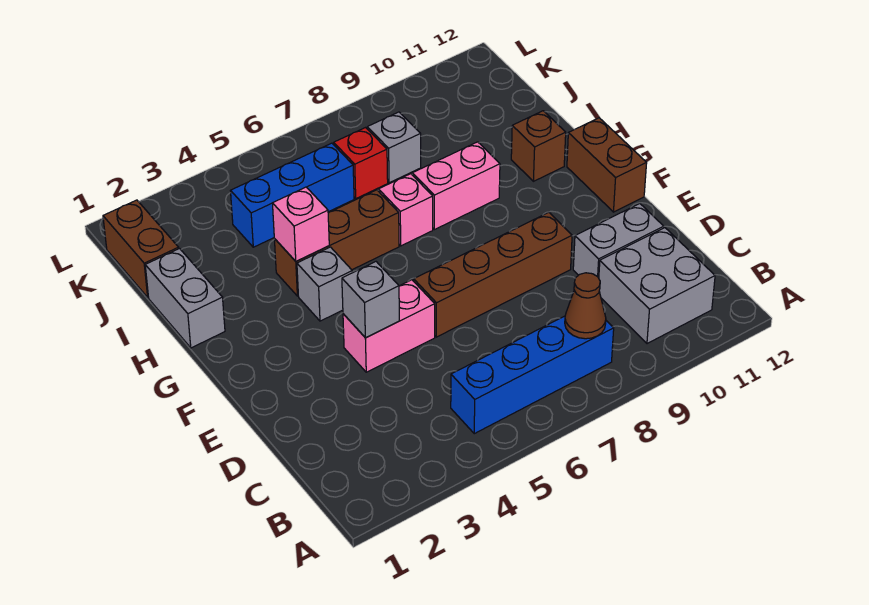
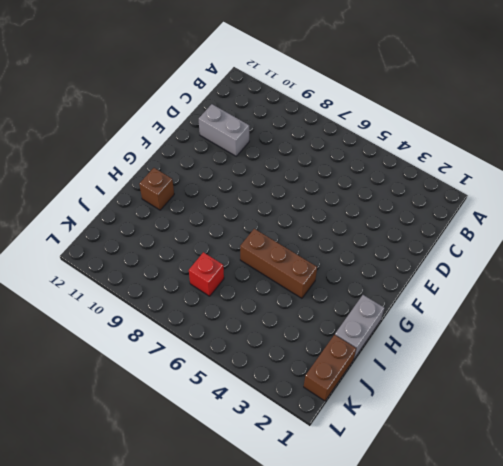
none -> blue brick B5:B8 level 1
none -> grey brick B10:C11 level 1
none -> pink brick E4:E5 level 1

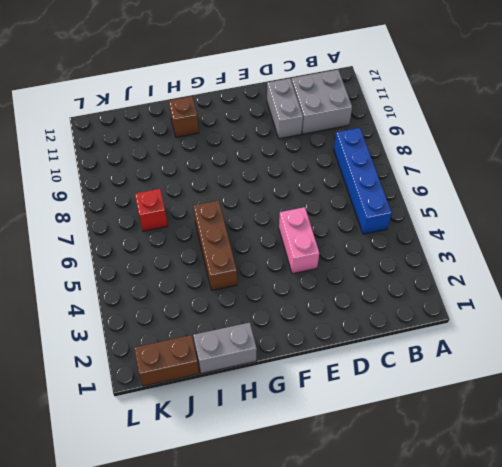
none -> brown brick E6:E9 level 1
none -> brown brick F12:G12 level 1
none -> grey brick G4 level 1

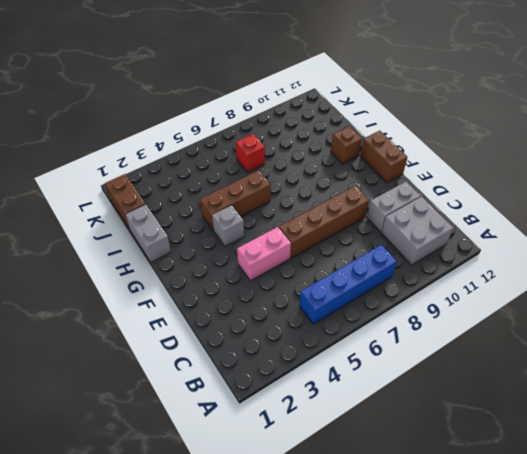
none -> pink brick H7 level 1
none -> pink brick H8:H9 level 1
none -> blue brick J4:J6 level 1

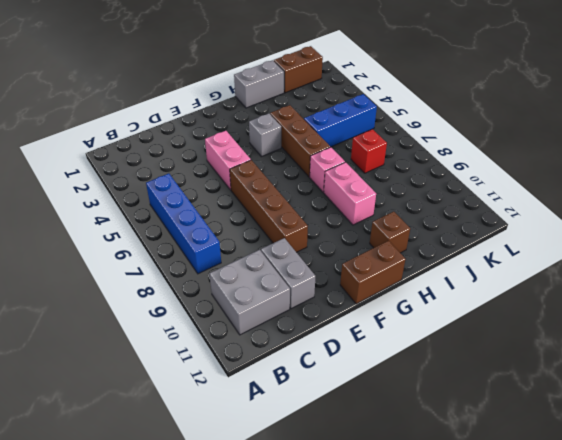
blue brick I5:K5 level 1 -> blue brick J4:J6 level 1
none -> grey brick J8 level 1
none -> brown cone B8 level 2
none -> grey brick E4 level 2

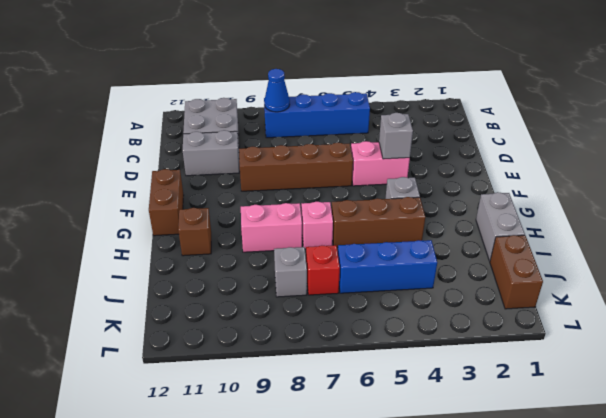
blue cone B8 level 2 -> brown cone B8 level 2
none -> pink brick H4 level 2

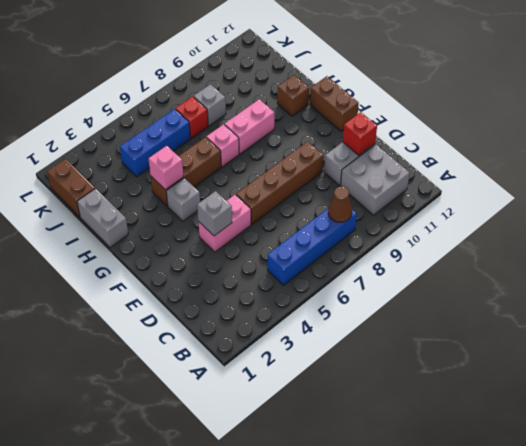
red brick D11 level 2 -> none

